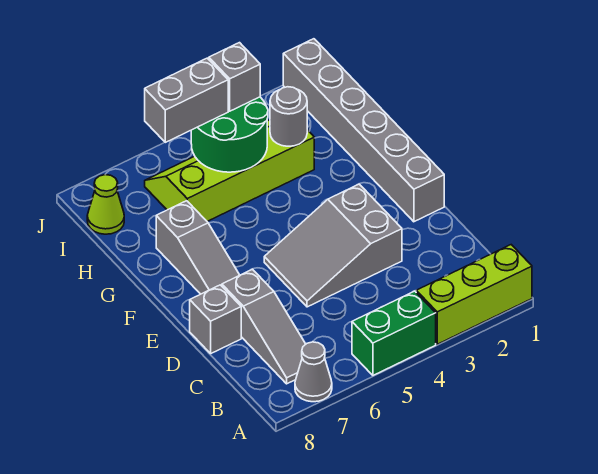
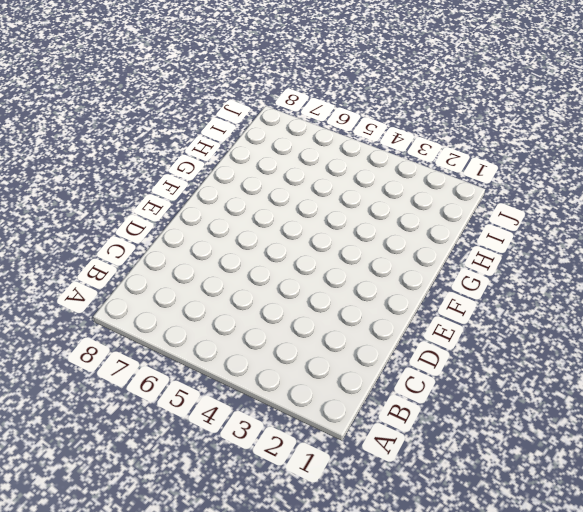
none -> lime brick A1:A3 level 1
none -> green brick A4:A5 level 1
none -> grey cone A7 level 1

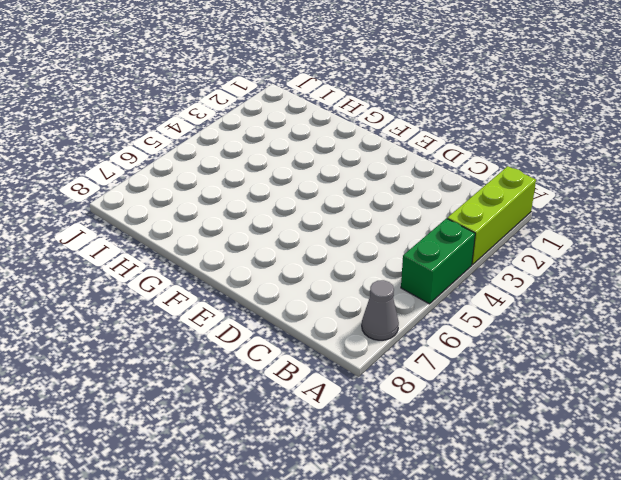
none -> grey slope B7:D7 level 1 top D
none -> grey slope D3:E5 level 1 top 3
none -> grey brick D8 level 1

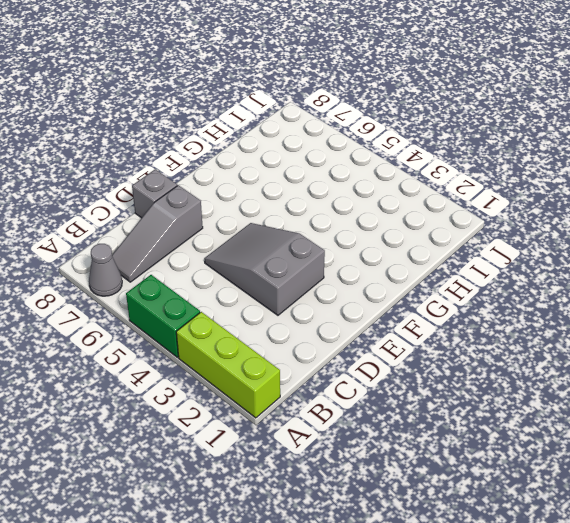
none -> grey brick E1:J1 level 1
none -> grey slope E7:G7 level 1 top G
none -> lime slope H3:I6 level 1 top H

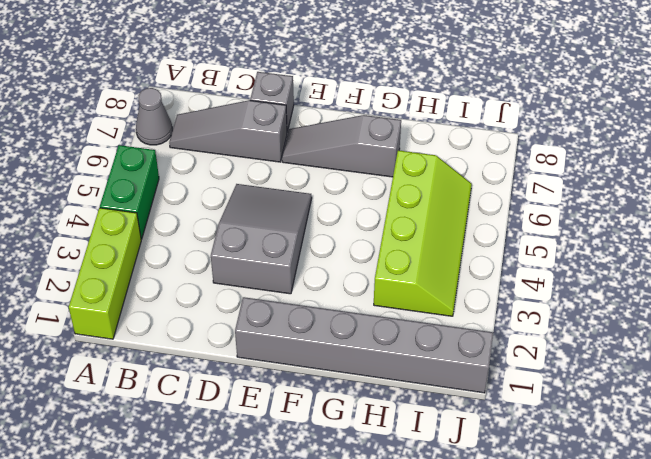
none -> lime cone I8 level 1
none -> grey round brick H3 level 2
none -> green round brick H4:I5 level 2

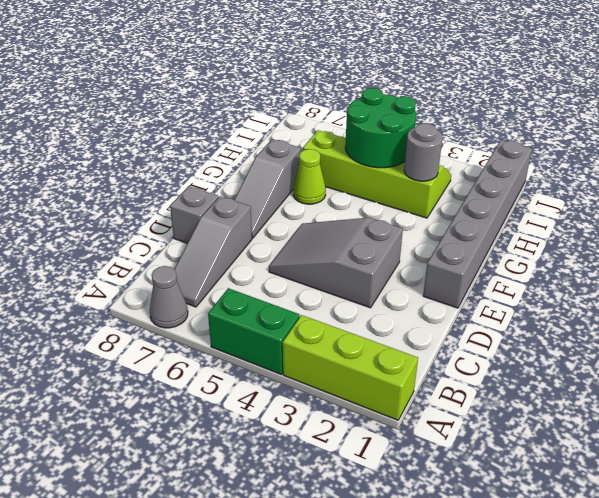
lime cone G6 level 1 -> lime cone I8 level 1
none -> grey brick I4 level 3
none -> grey brick I5:I6 level 3

